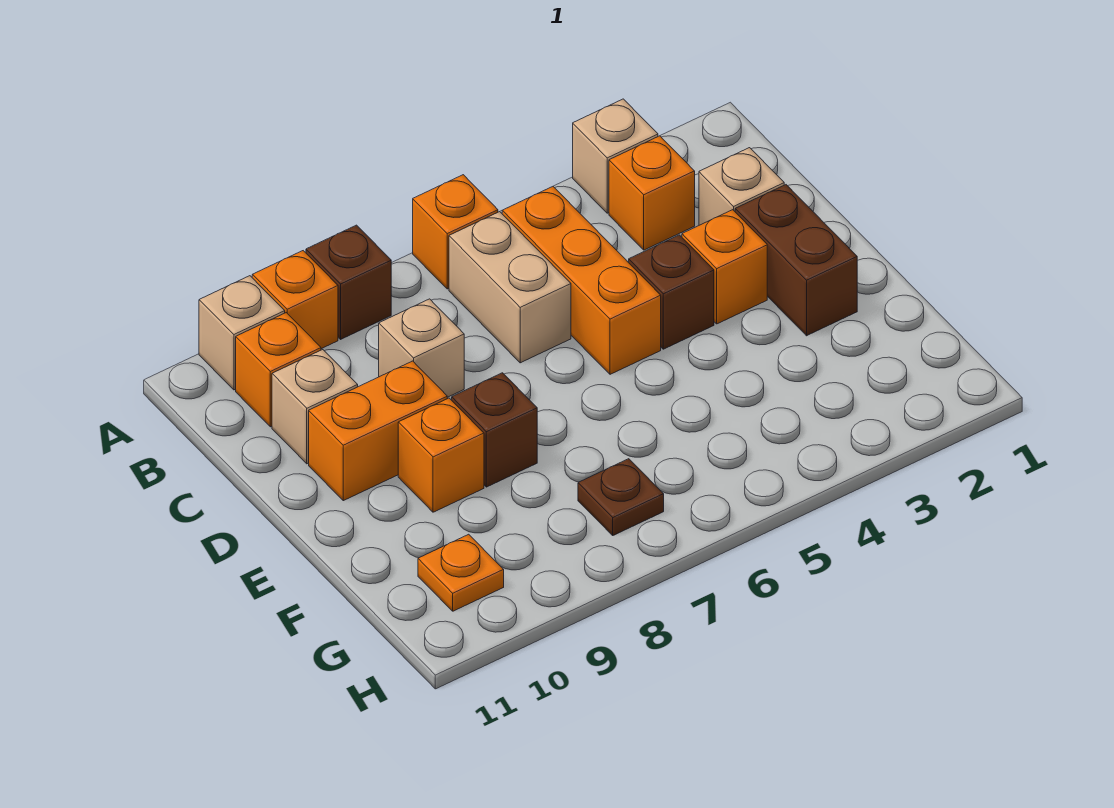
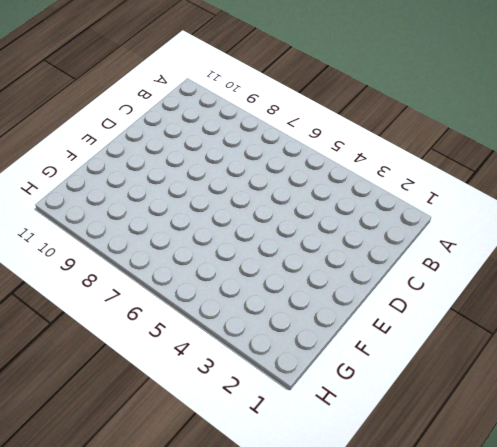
none -> tan brick A3 level 1
none -> orange brick A6 level 1
none -> brown brick A8 level 1

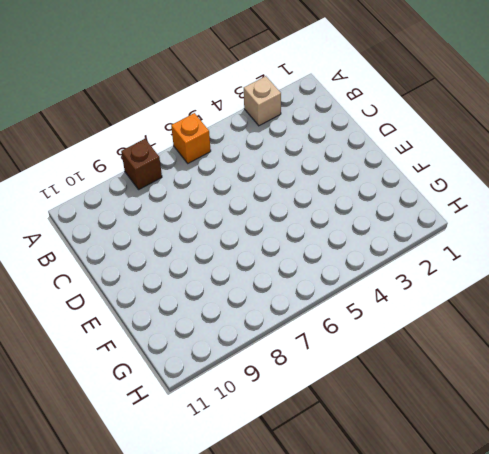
none -> orange brick A9 level 1
none -> tan brick A10 level 1
none -> orange brick B3 level 1

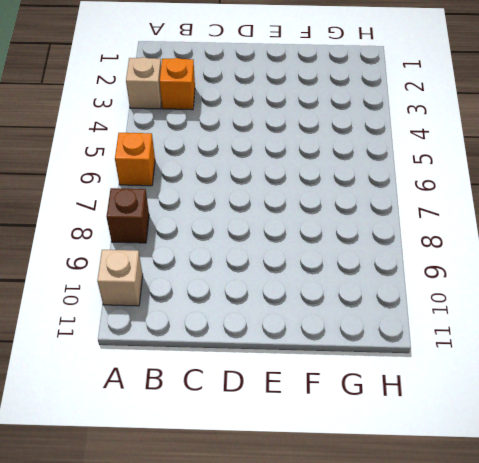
none -> orange brick A9 level 1
none -> orange brick B5:D5 level 1
none -> tan brick B6:C6 level 1

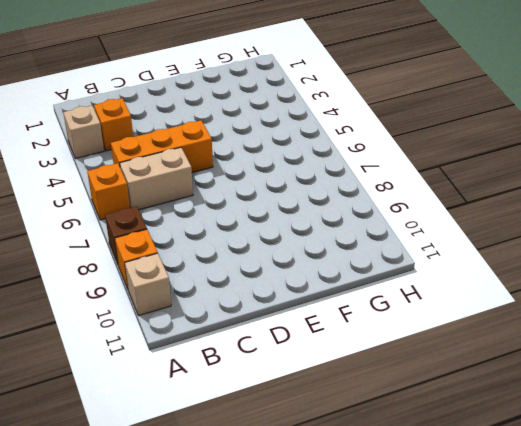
none -> orange brick B10 level 1
none -> tan brick C2 level 1
none -> tan brick C8 level 1

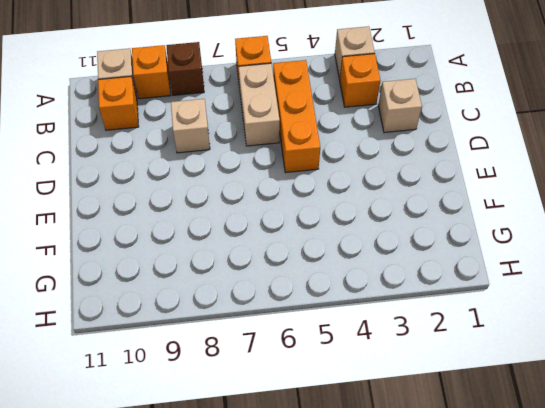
none -> tan brick C10 level 1
none -> brown brick D2:E2 level 1
none -> orange brick D3 level 1

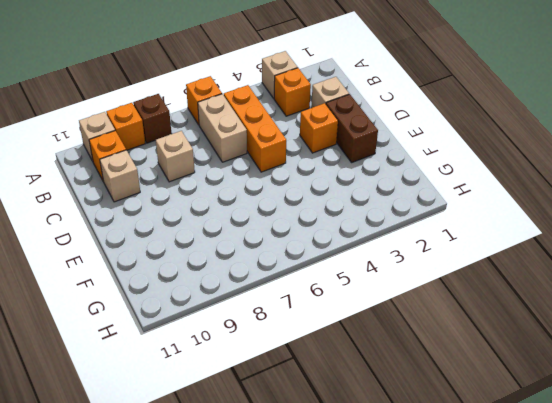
none -> brown brick D4 level 1
none -> orange brick D9:D10 level 1
none -> brown brick E8 level 1

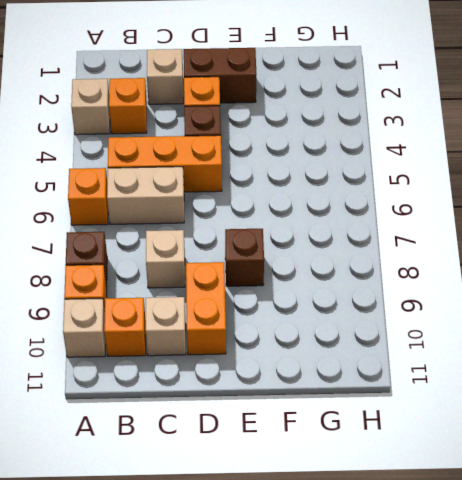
none -> orange brick E9 level 1
none -> brown plate G7 level 1
none -> orange plate G10 level 1

